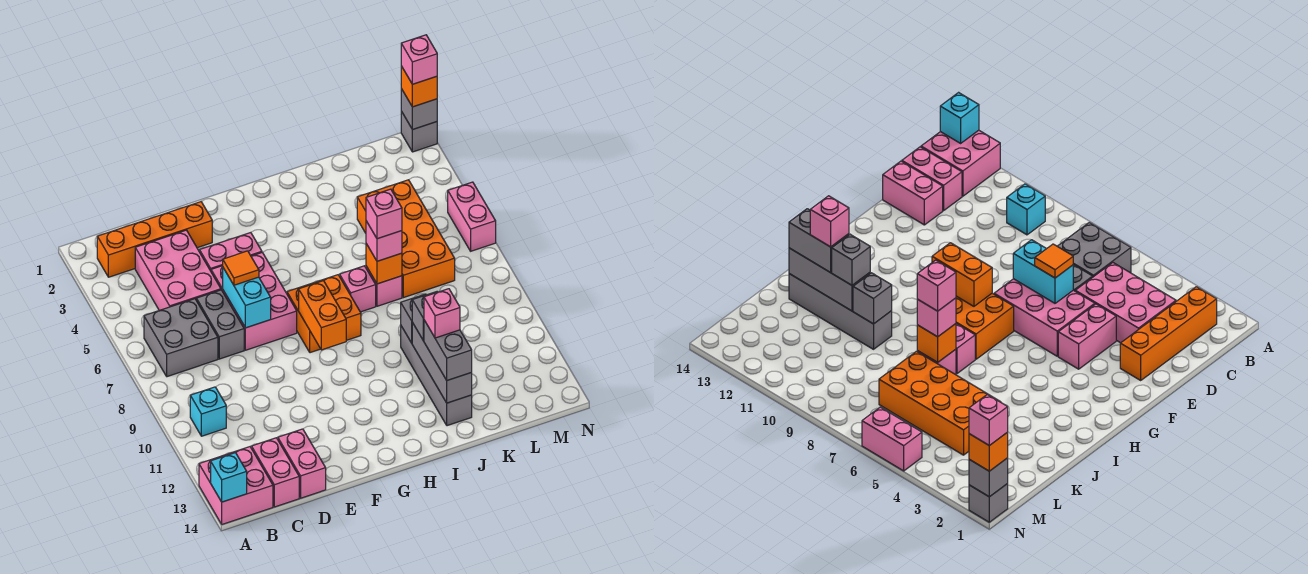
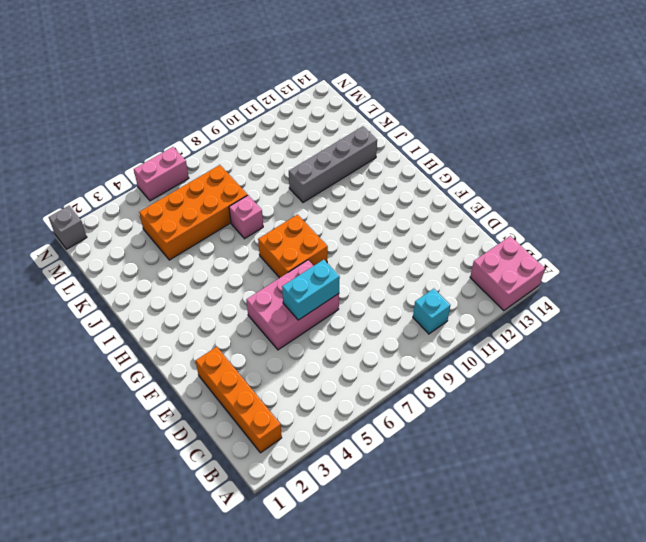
none -> grey brick B6:C7 level 1
none -> pink brick C3:D5 level 1
none -> pink brick C13:C14 level 1
none -> grey brick D6:D7 level 1

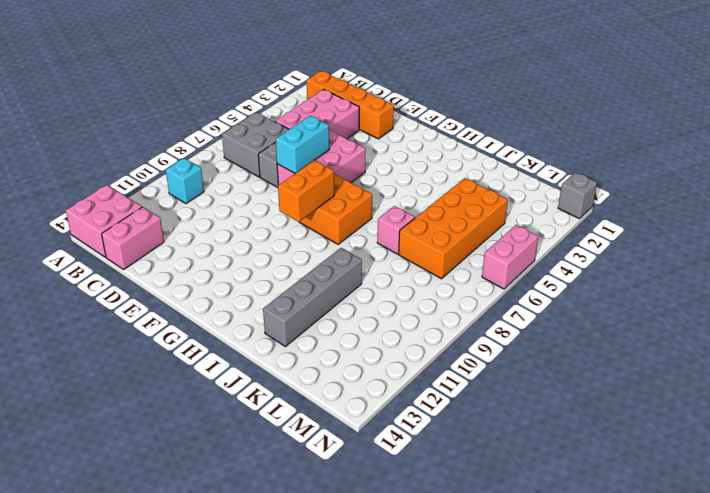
none -> pink brick D13:D14 level 1
none -> pink brick E4:F4 level 1
none -> pink brick I7 level 1
none -> cyan brick A14 level 2

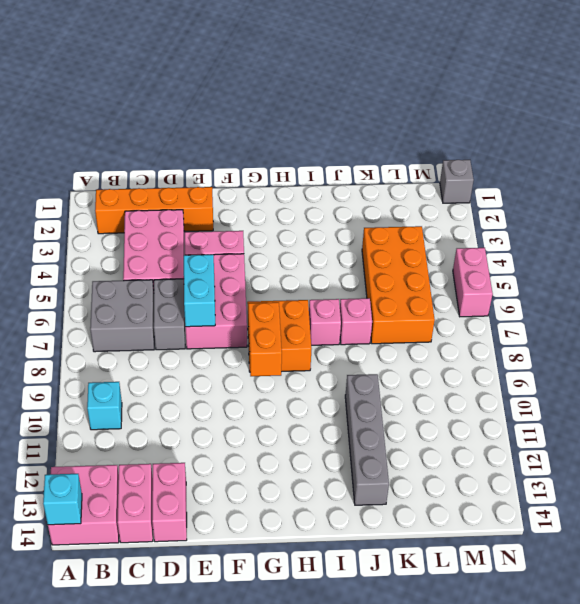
none -> orange brick J7 level 2
none -> grey brick J10 level 2
none -> grey brick J11:J13 level 2
none -> grey brick N1 level 2

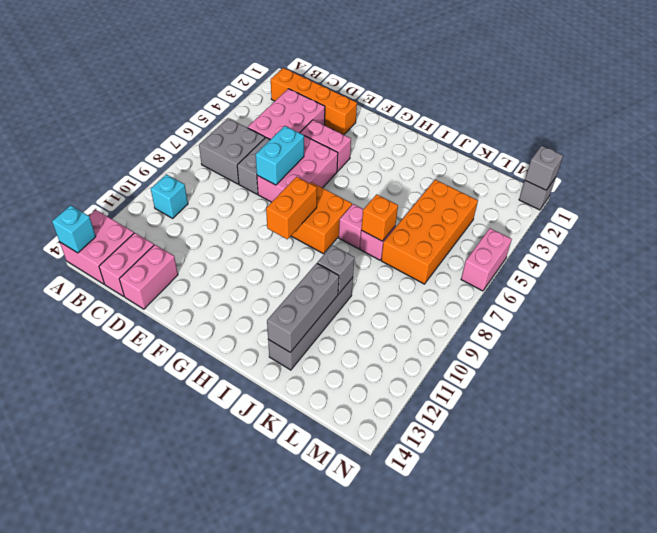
none -> orange tile E6 level 3
none -> pink brick J7 level 3
none -> grey brick J11 level 3
none -> grey brick J12:J13 level 3

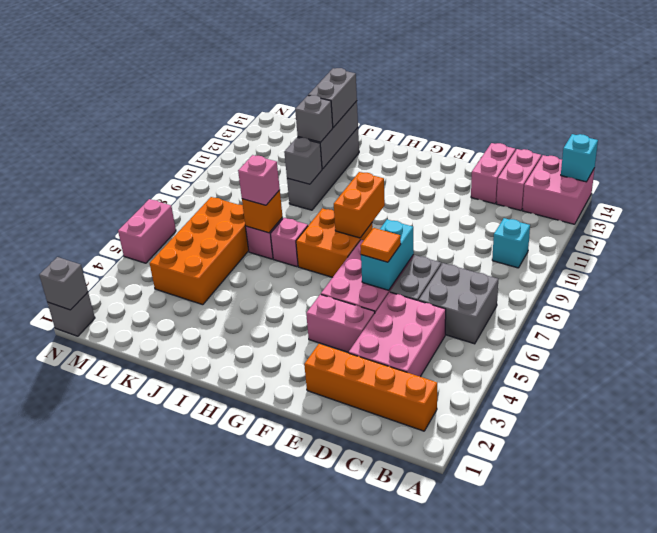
none -> orange brick N1 level 3
none -> pink brick J7 level 4
none -> pink brick J12 level 4
none -> pink brick N1 level 4

